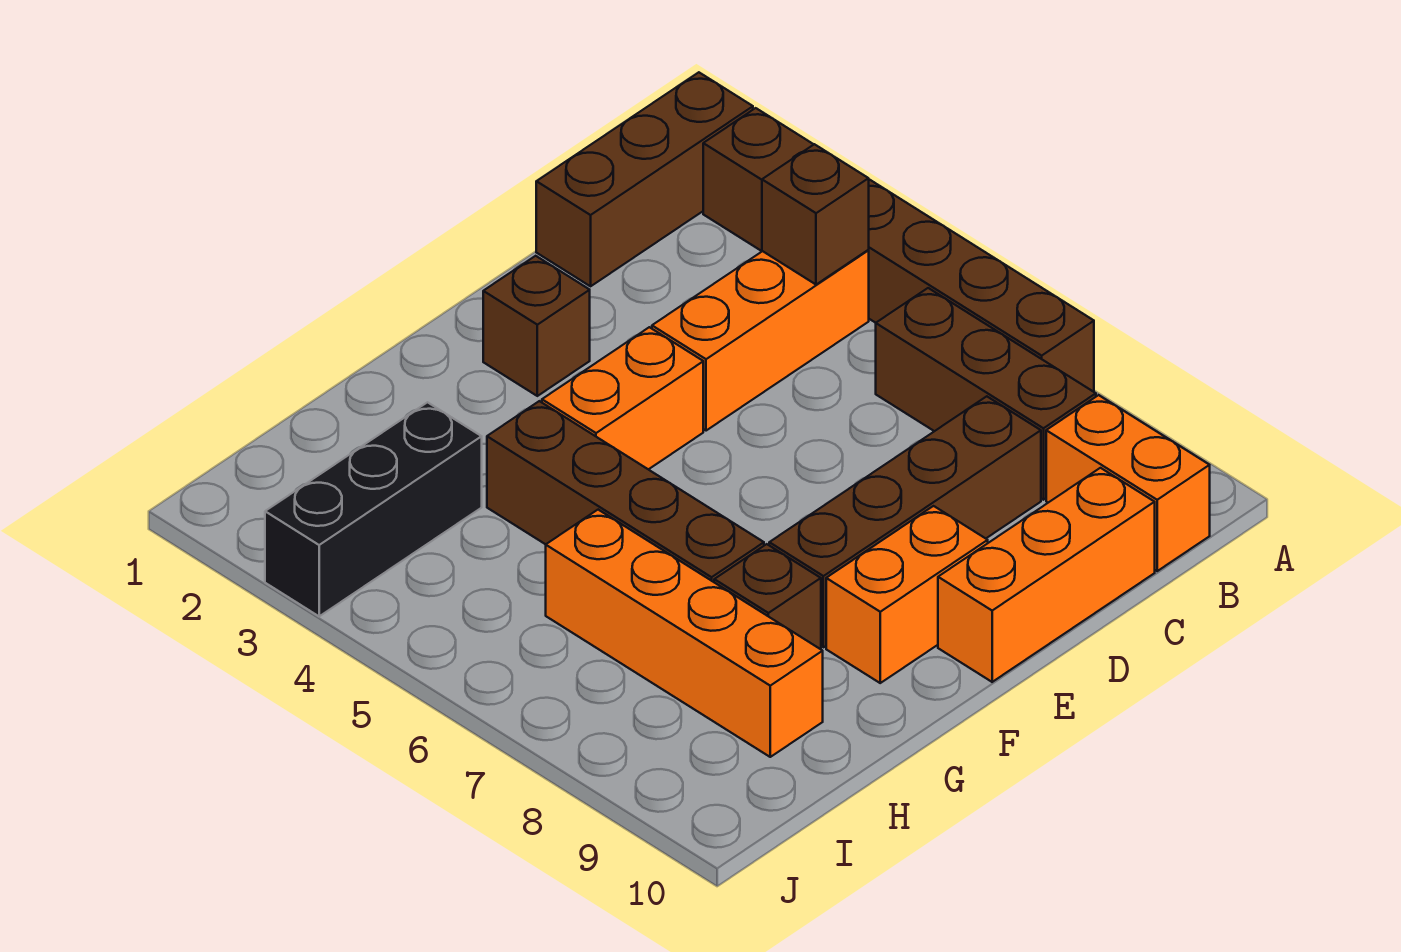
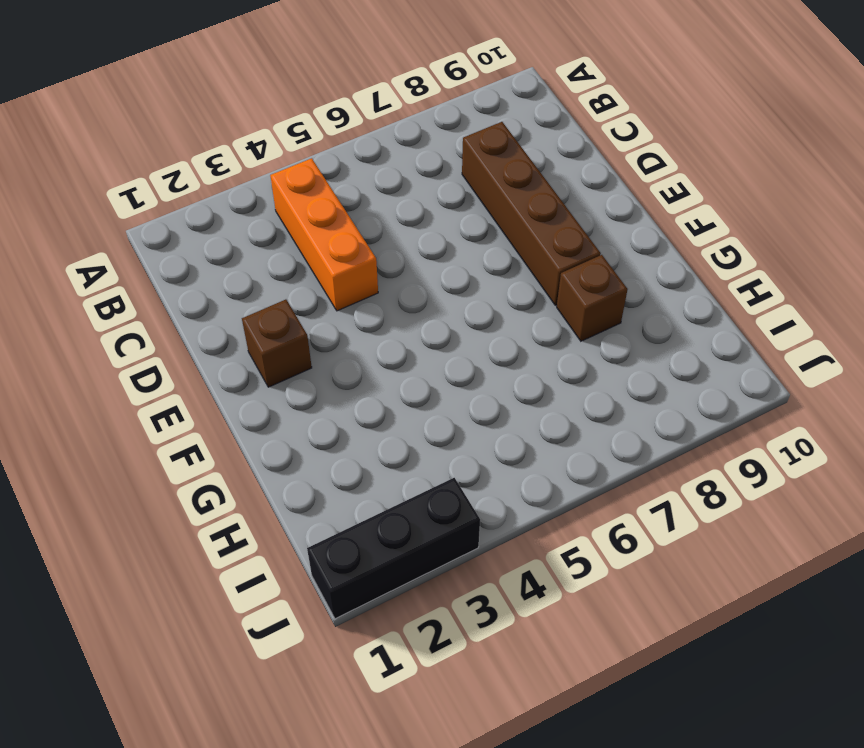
black brick J1:J3 level 1 -> black brick H3:J3 level 1
none -> brown brick A1:C1 level 1
none -> brown brick A2:A7 level 1
none -> brown brick B6:B8 level 1

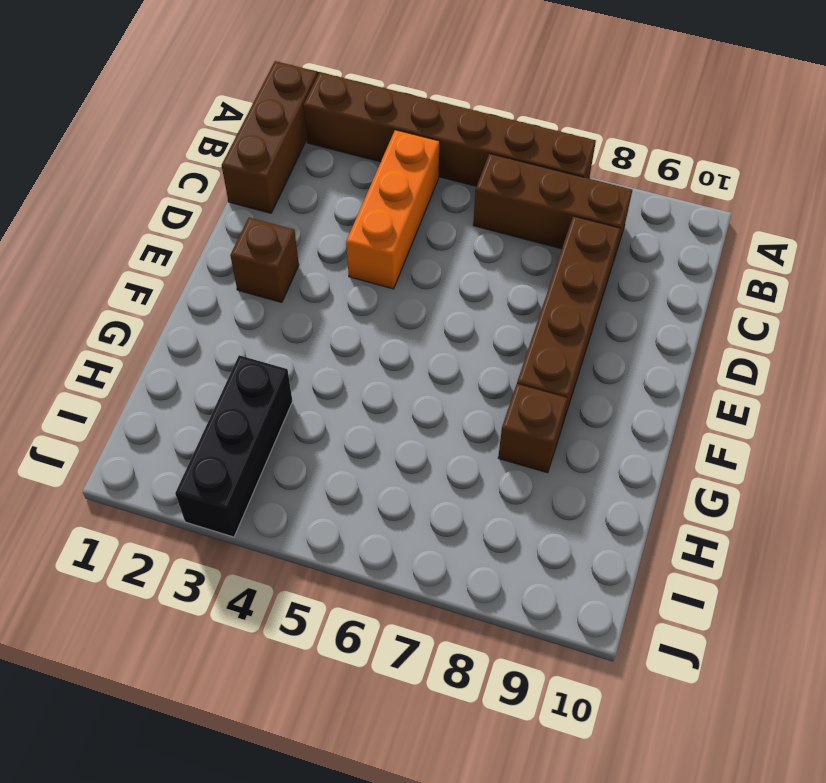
none -> orange brick B9:B10 level 1
none -> orange brick C10:E10 level 1
none -> orange brick E4:F4 level 1

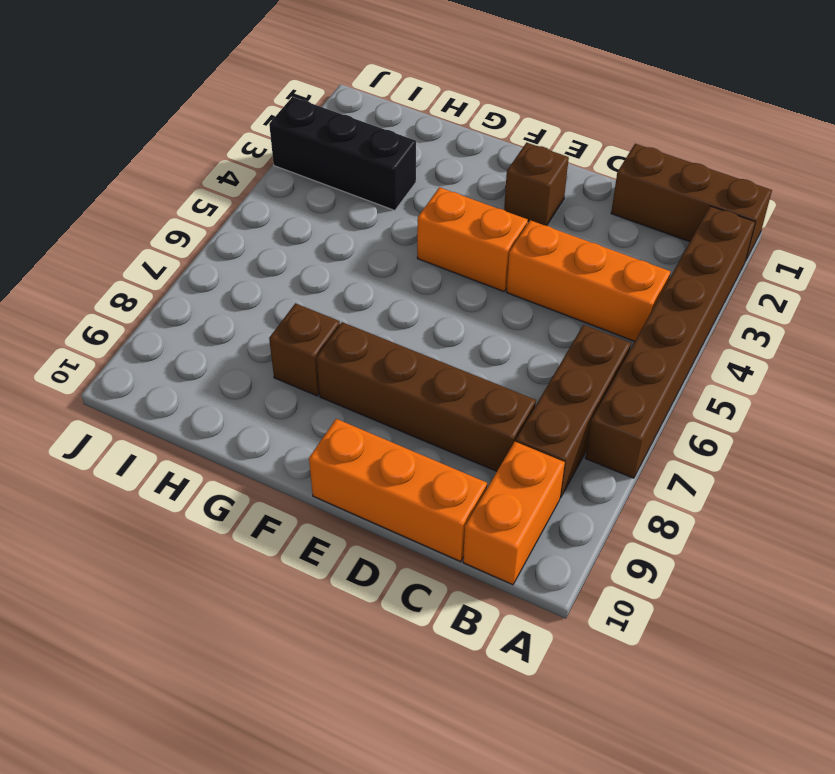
none -> orange brick E9:F9 level 1
none -> brown brick G4:G7 level 1
none -> orange brick H6:H9 level 1

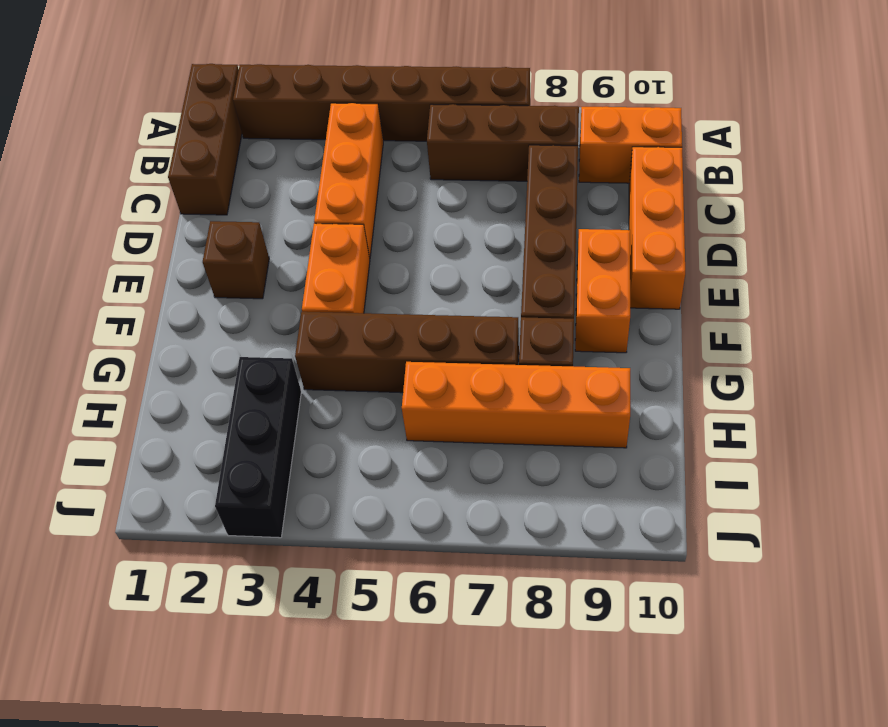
none -> brown brick B4 level 2

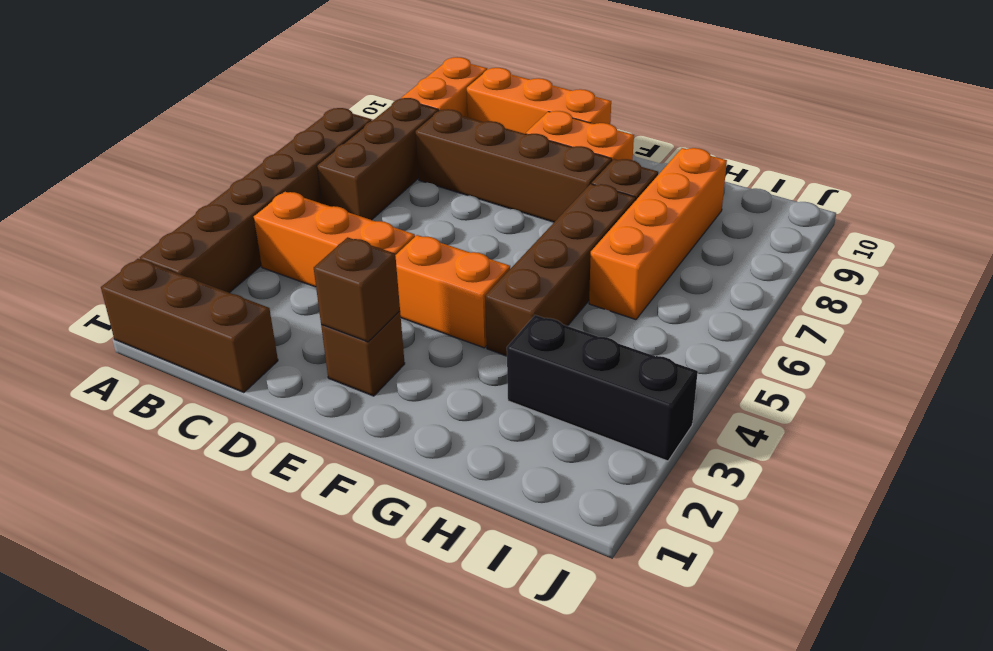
brown brick E2 level 2 -> brown brick B4 level 2

